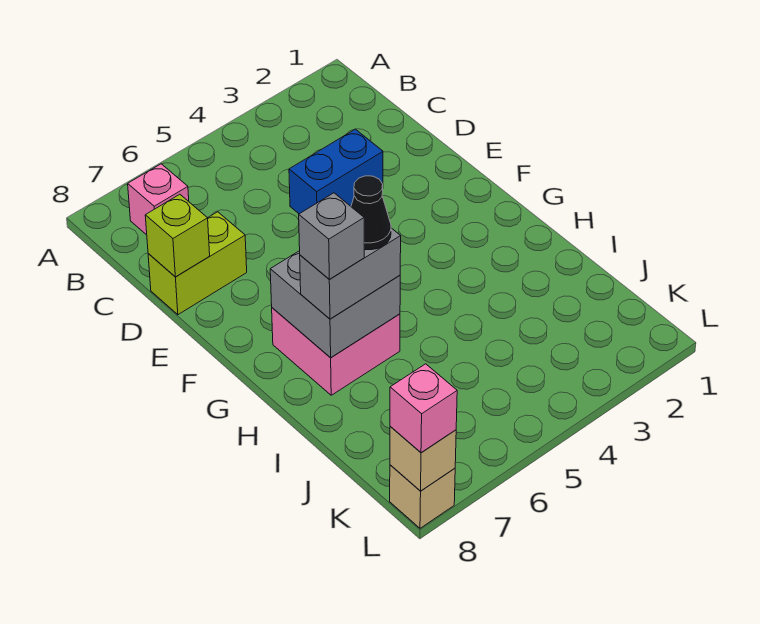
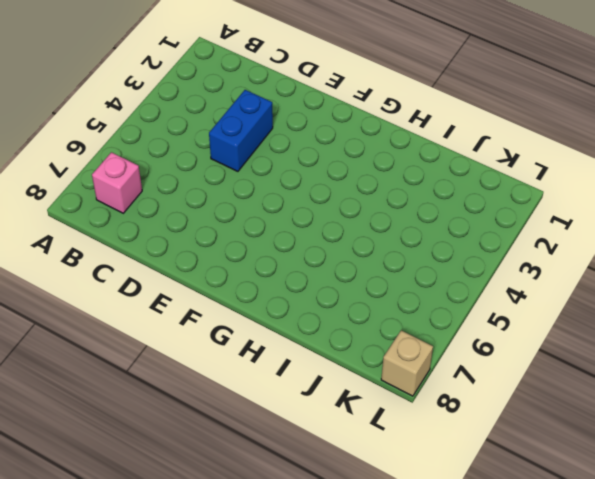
none -> lime brick D7:D8 level 1
none -> pink brick G6:H7 level 1
none -> lime brick D8 level 2

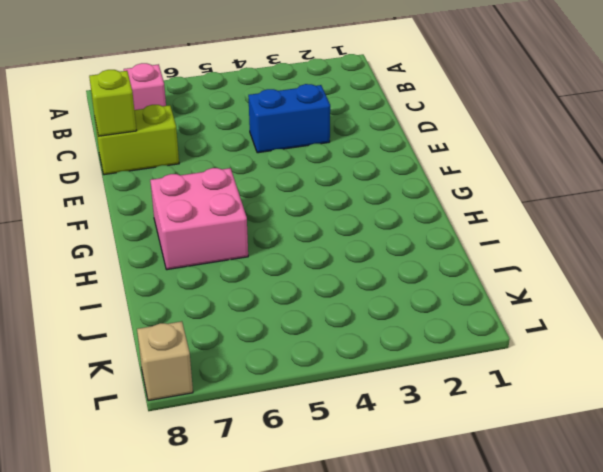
none -> grey brick G6:H7 level 2
none -> tan brick L8 level 2
none -> grey brick H6:H7 level 3

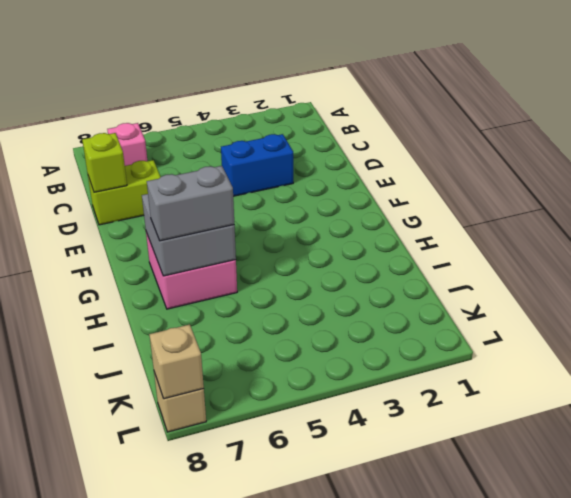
none -> pink brick L8 level 3
none -> black cone H6 level 4
none -> grey brick H7 level 4

